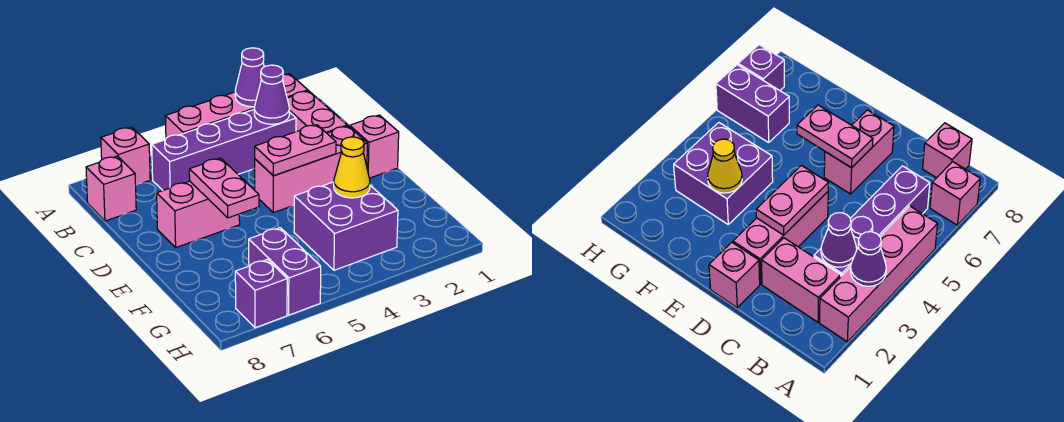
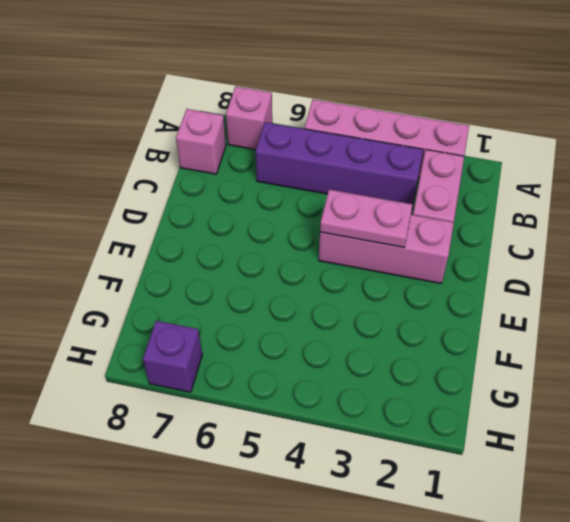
none -> pink brick D1 level 1
none -> pink brick D6:D7 level 1
none -> purple brick F3:G4 level 1

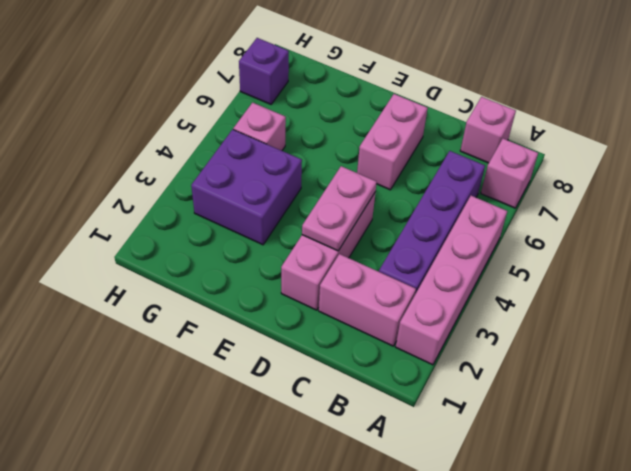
pink brick G5 level 1 -> pink brick D1 level 1
none -> purple brick G6:H6 level 1
none -> purple cone A3 level 2
none -> purple cone B3 level 2

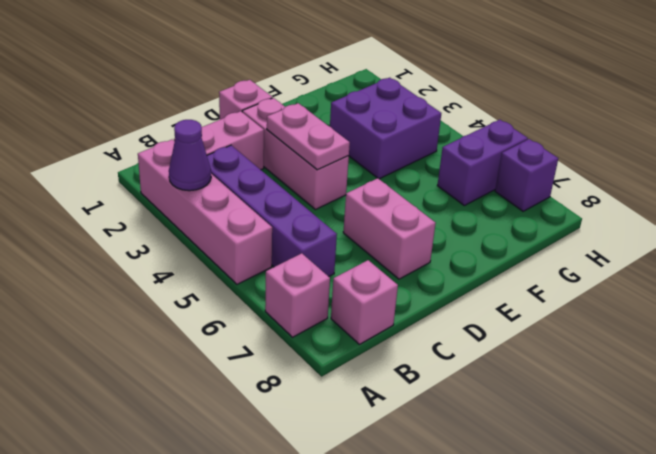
none -> purple cone B3 level 2
none -> pink plate D6:E6 level 2
none -> yellow cone F3 level 2

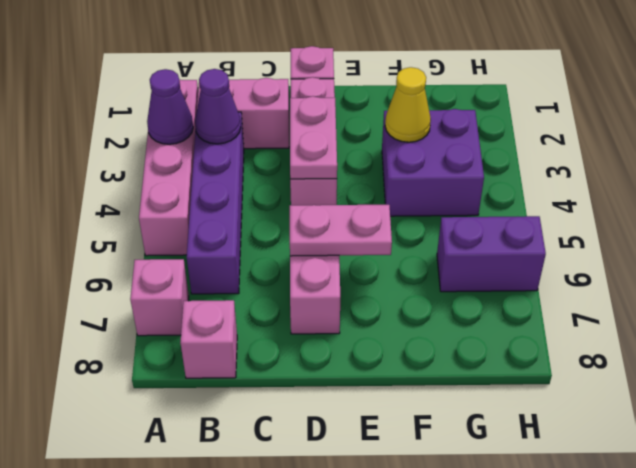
none -> purple brick H7 level 1

